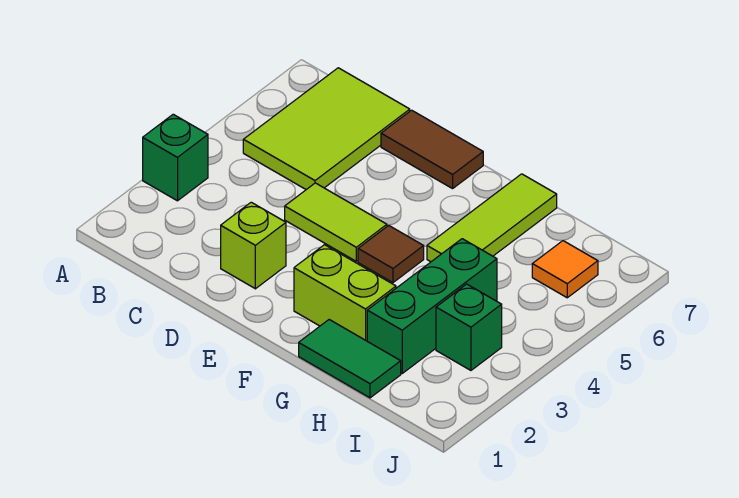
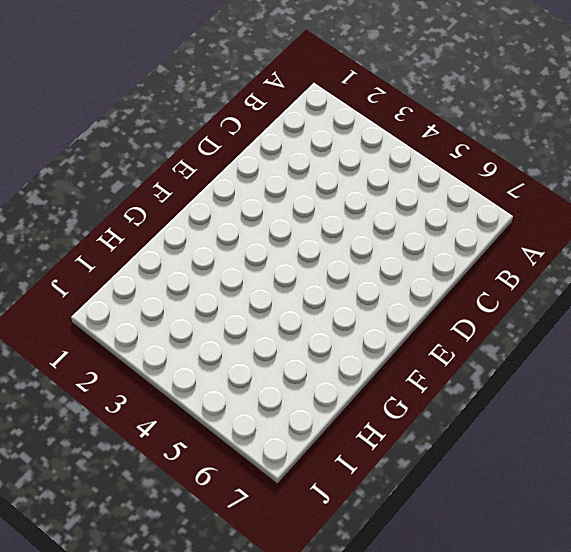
none -> green brick A3 level 1
none -> lime tile B5:C7 level 1
none -> lime brick D2 level 1

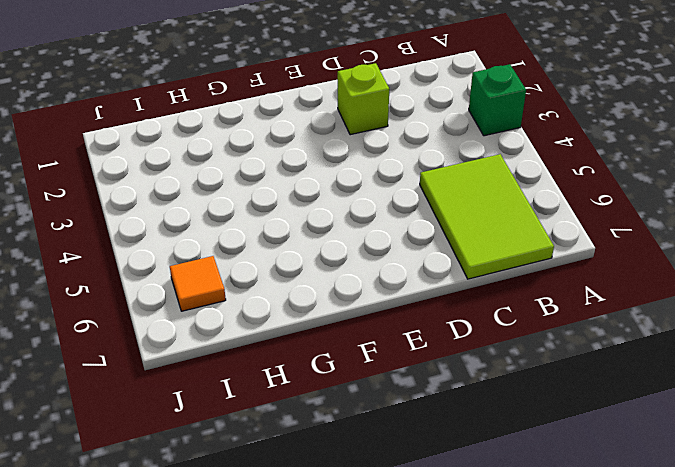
none -> lime tile D4:E4 level 1
none -> brown tile D7:E7 level 1
none -> lime brick F2:G2 level 1

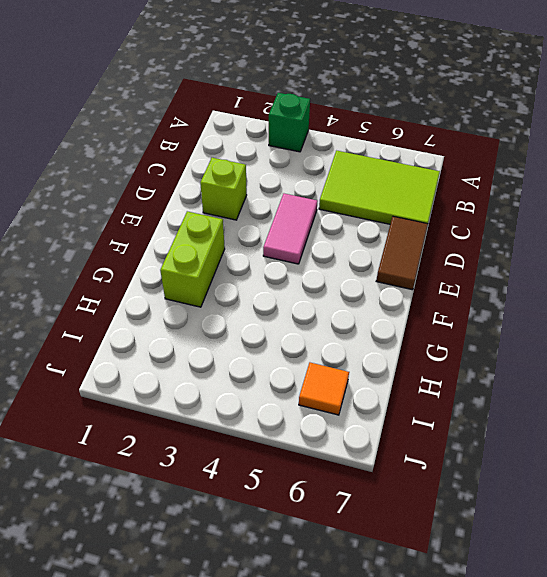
pink tile D4:E4 level 1 -> lime tile D4:E4 level 1
none -> brown tile F4 level 1
none -> green tile G1:H1 level 1
none -> lime tile G5:G7 level 1

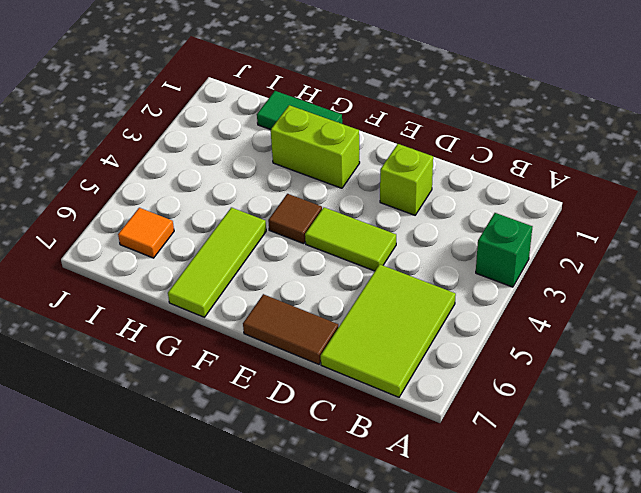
none -> green brick H2:H4 level 1
none -> green brick I3 level 1

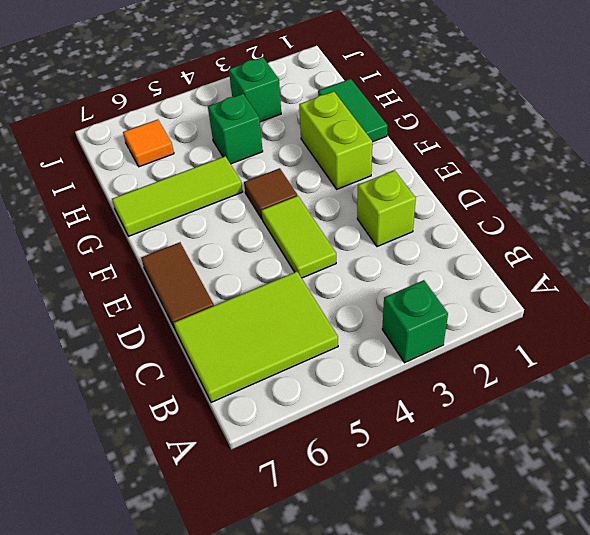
green brick H4 level 1 -> green brick H2:H4 level 1

